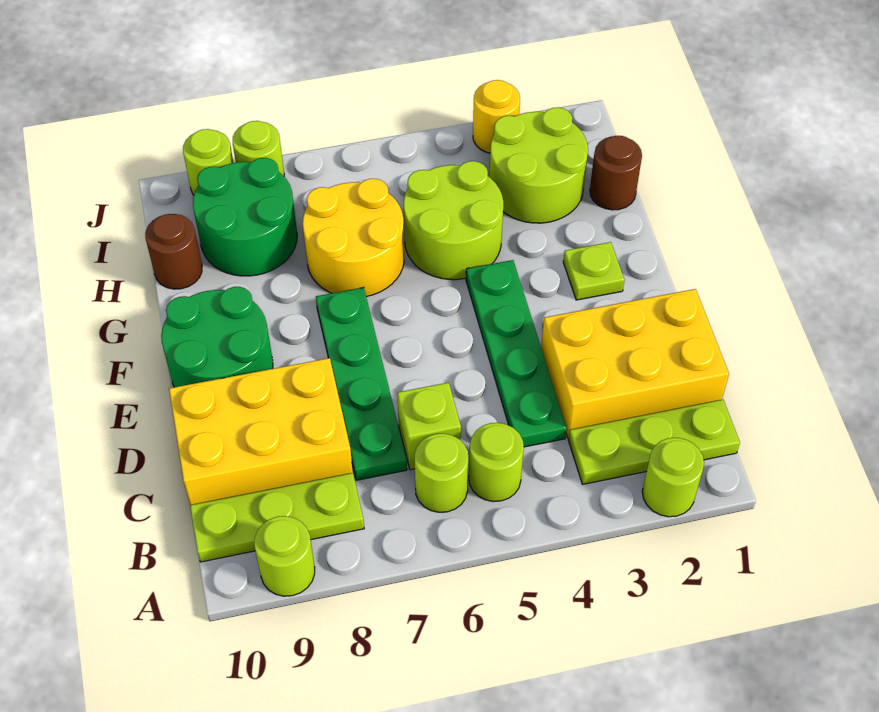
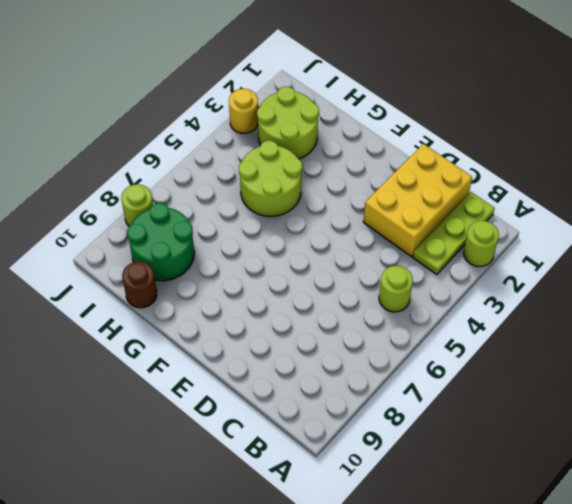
none -> lime round brick A9 level 1
none -> lime round brick B6 level 1
none -> lime plate B8:B10 level 1

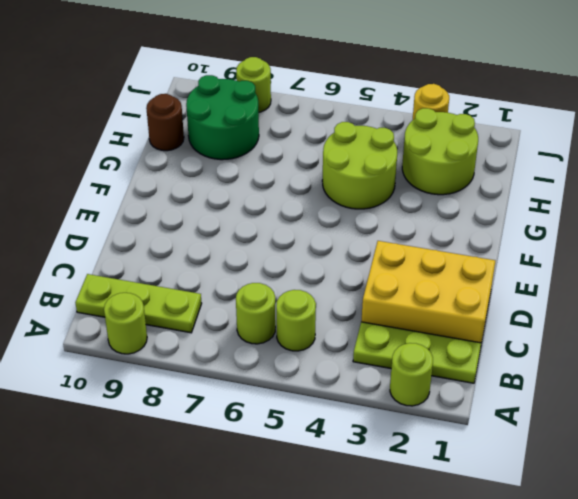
none -> green plate C4:F4 level 1
none -> lime brick C6 level 1
none -> green plate C7:F7 level 1

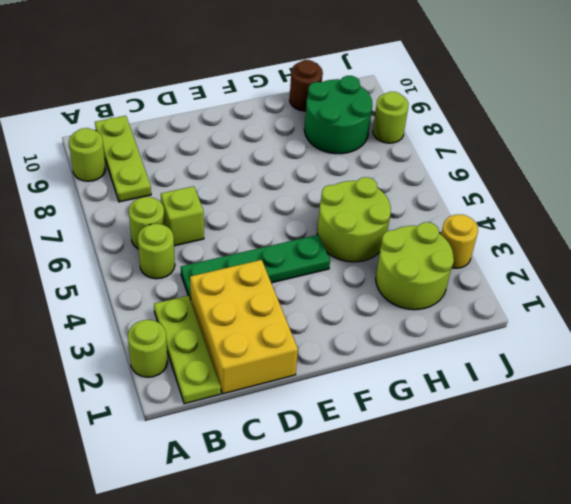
none -> green plate C7:F7 level 1
none -> yellow brick C8:D10 level 1
none -> green round brick E9:F10 level 1

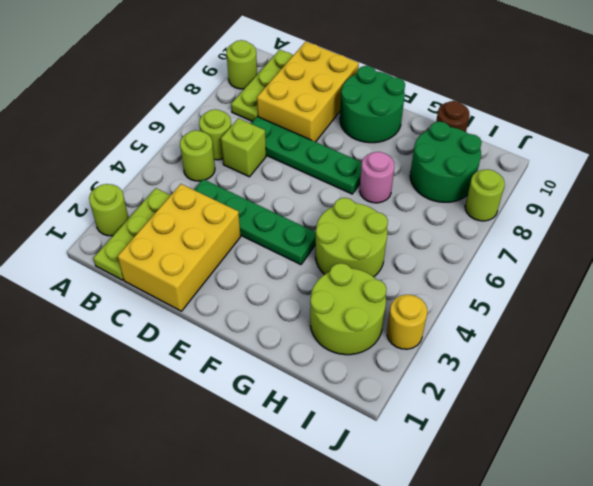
pink round brick G7 level 1 -> yellow round brick G6:H7 level 1
none -> lime plate F2 level 1
none -> brown round brick H1 level 1
none -> lime round brick J9 level 1

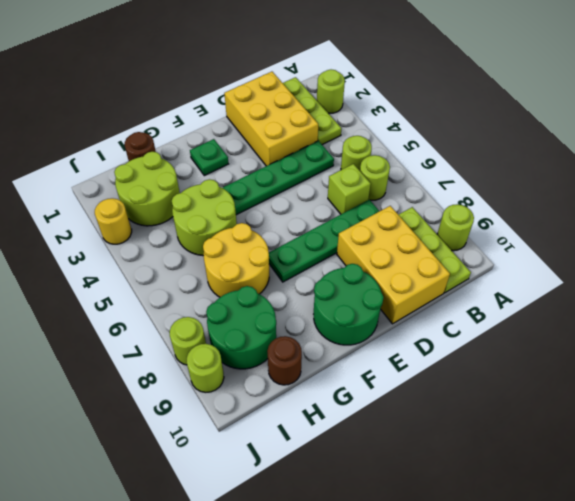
green plate F2 level 1 -> lime plate F2 level 1

